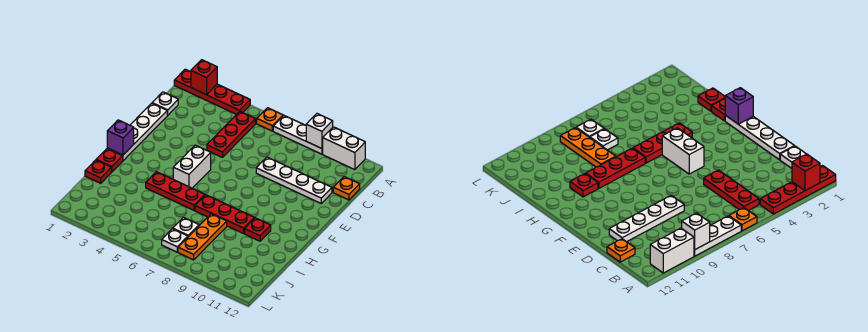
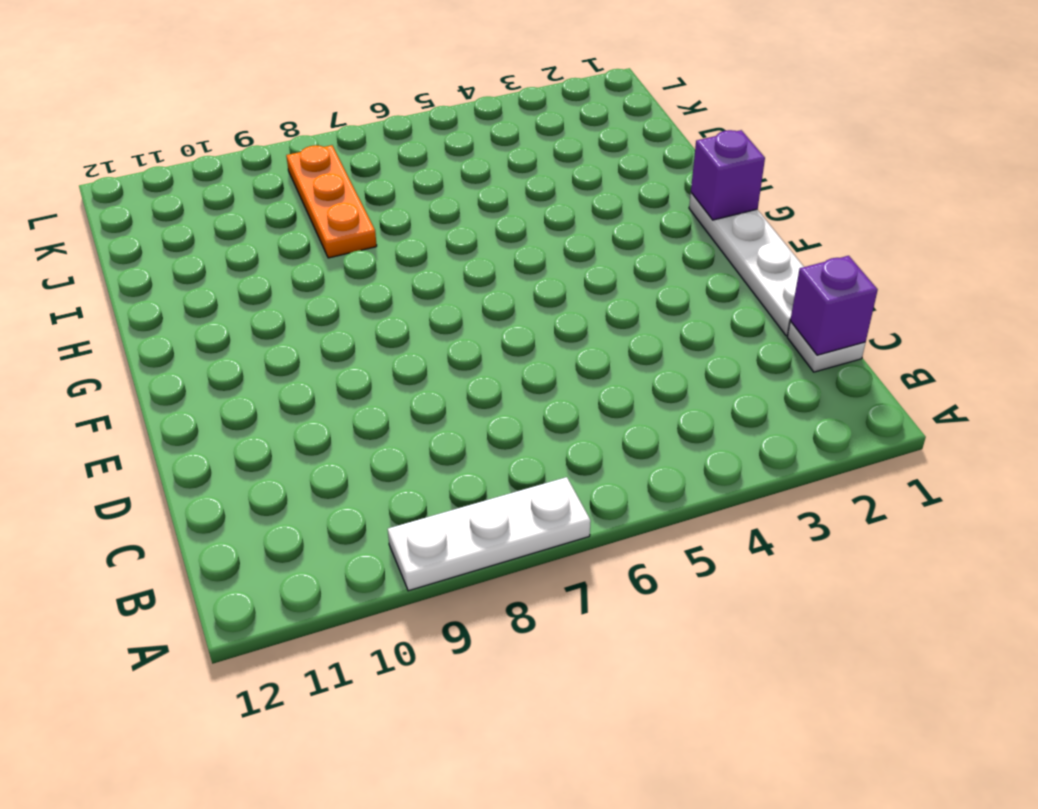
purple brick C1 level 2 -> none
none -> red plate A1:A4 level 1
none -> orange plate A6 level 1
none -> white brick A10:A11 level 1

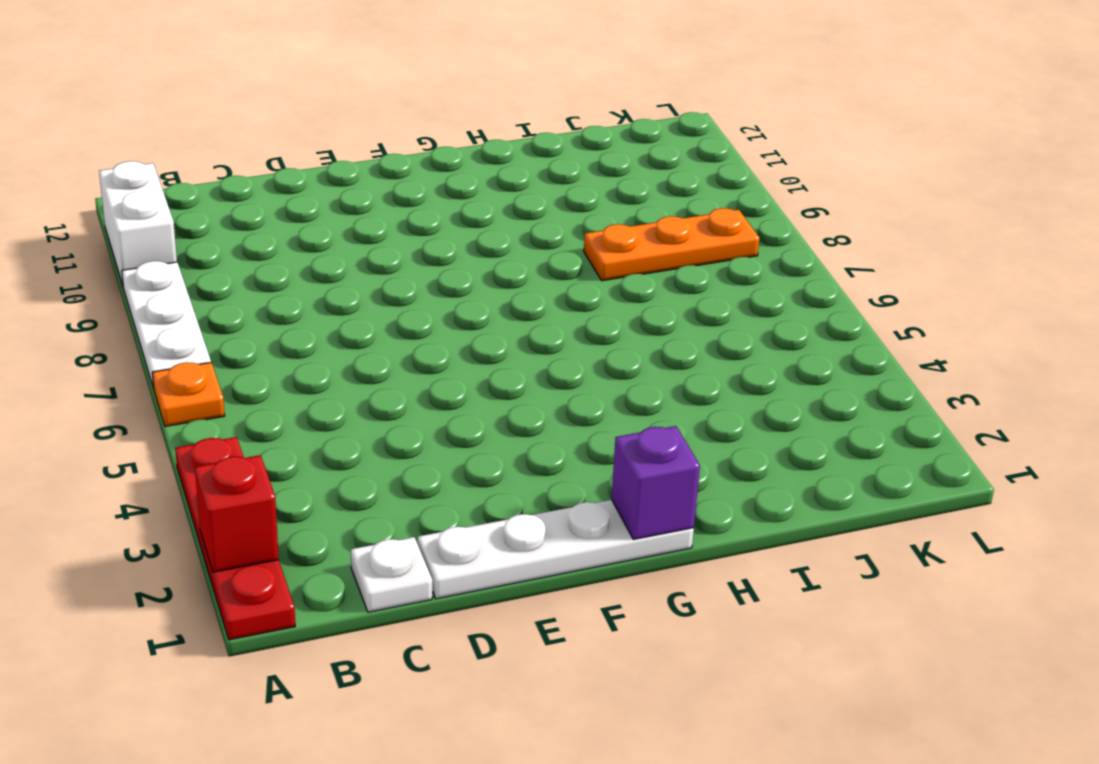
none -> red plate B5:D5 level 1
none -> orange plate C12 level 1
none -> white plate D8:D11 level 1

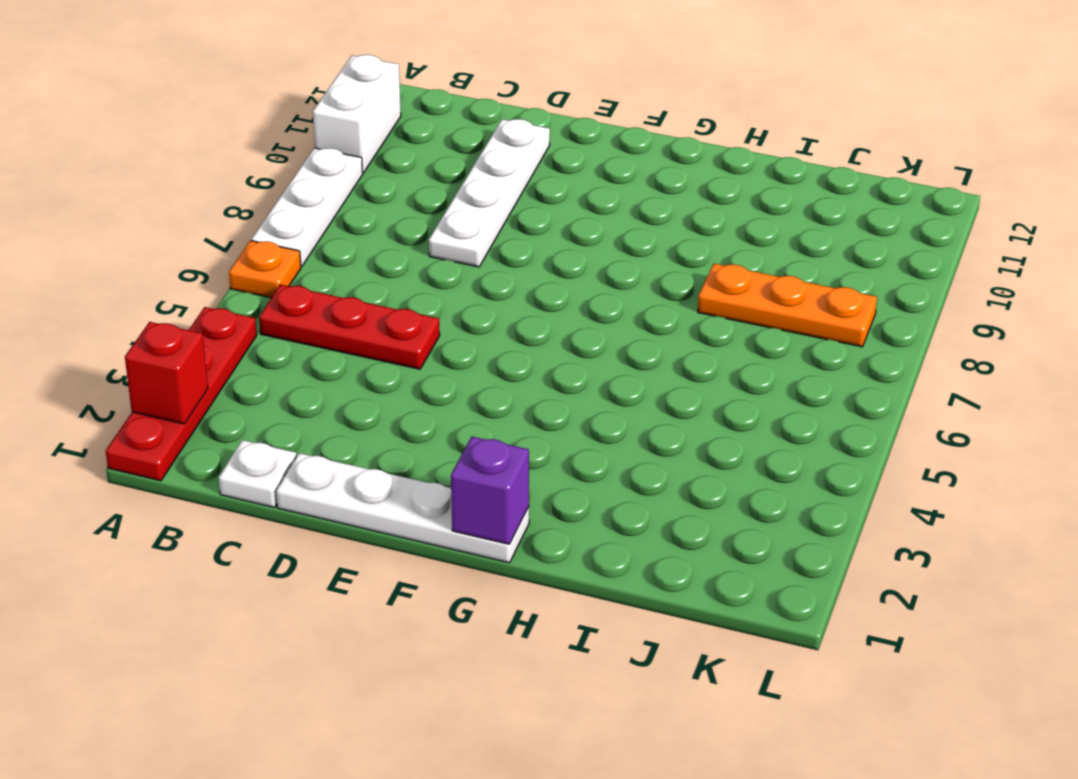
none -> orange plate C12 level 1
none -> white brick F5:G5 level 1
none -> red plate H1 level 1

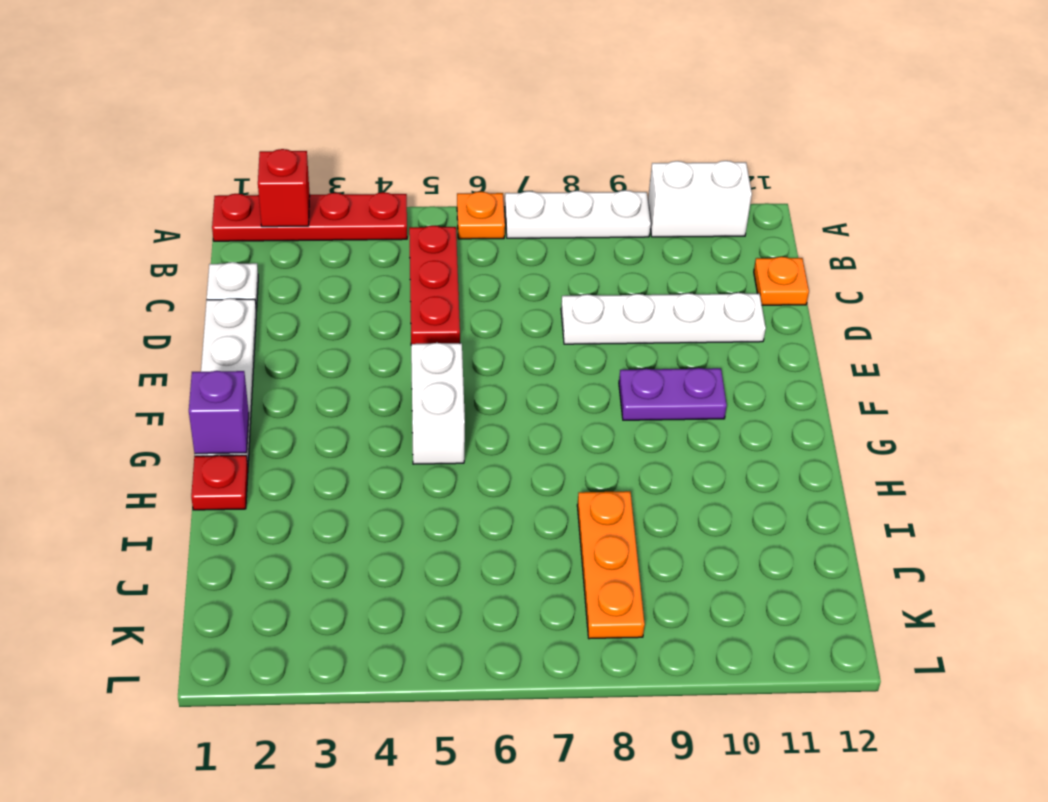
purple plate F9:F10 level 1 -> none
none -> red plate H4:H6 level 1
none -> red plate H7:H9 level 1
none -> red plate H10 level 1

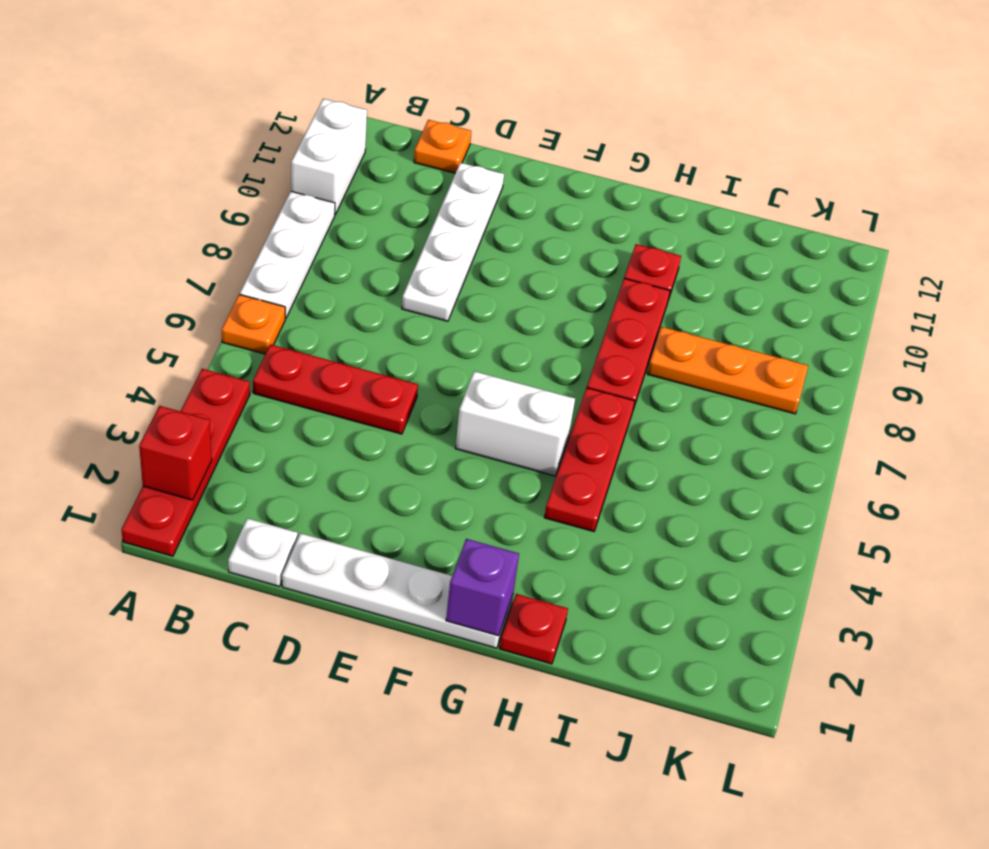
none -> red plate I1 level 1
none -> white plate J7 level 1
none -> white plate K7 level 1

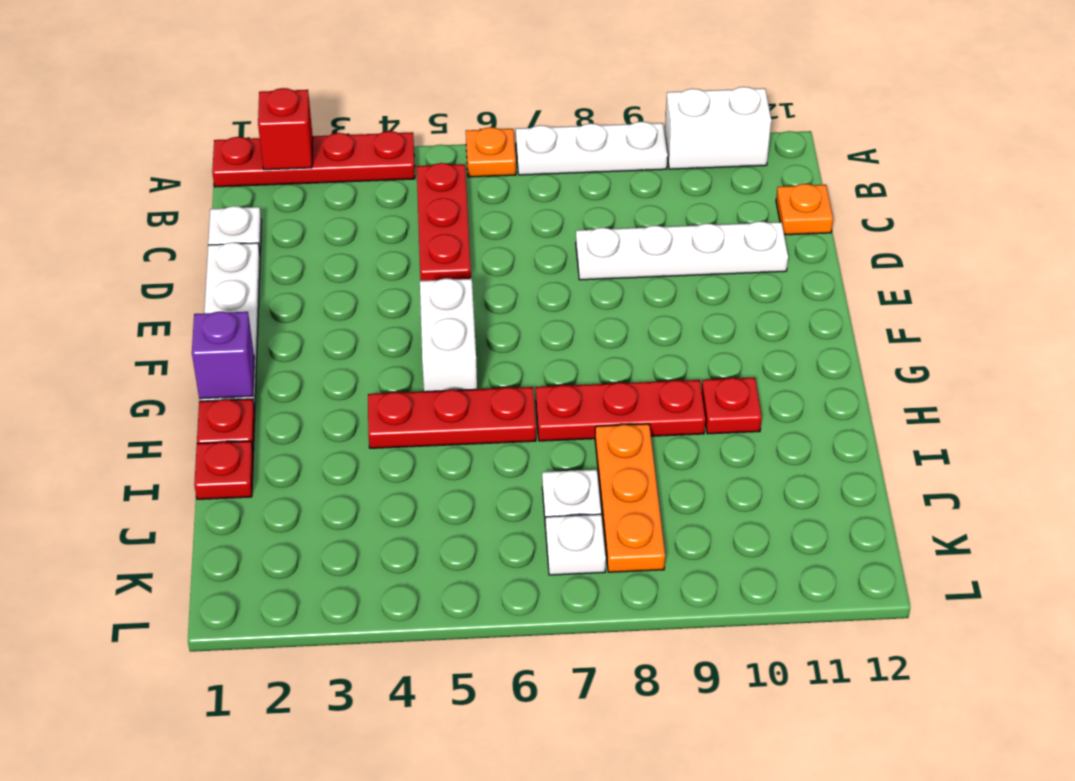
none -> white brick A9 level 2

